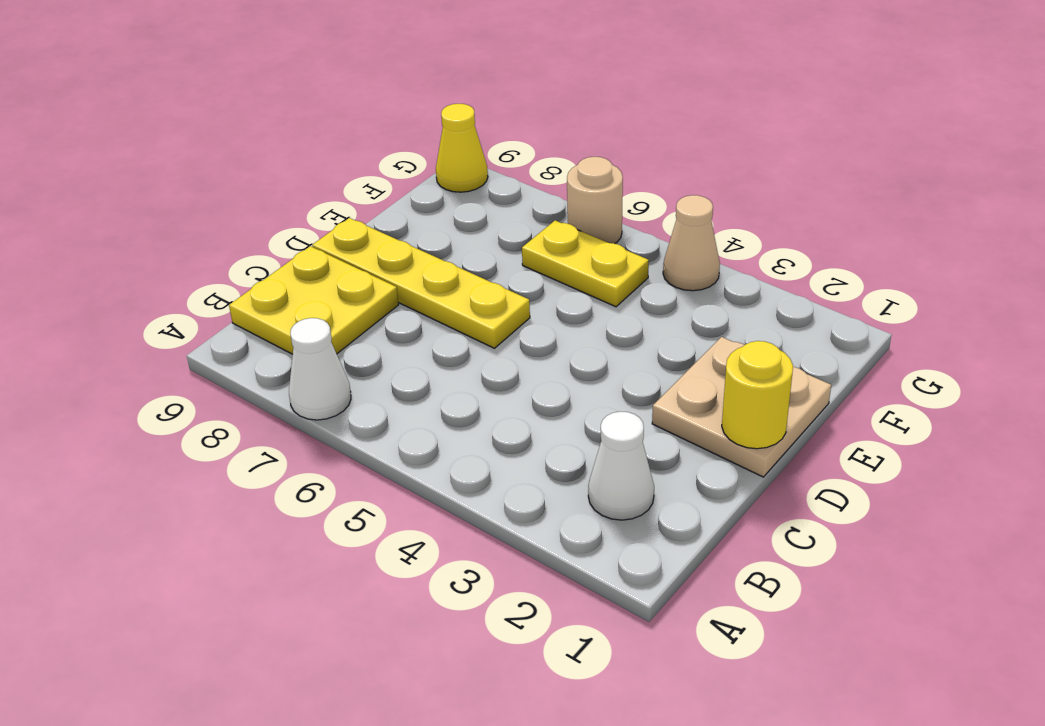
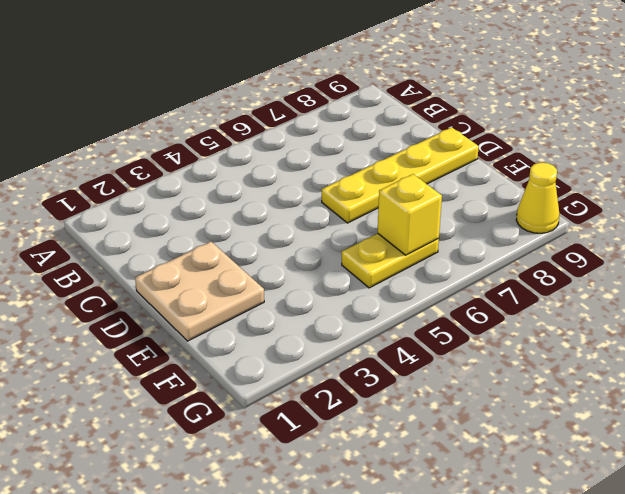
yellow brick F6 level 2 -> none
none -> white cone A7 level 1
none -> white cone B2 level 1

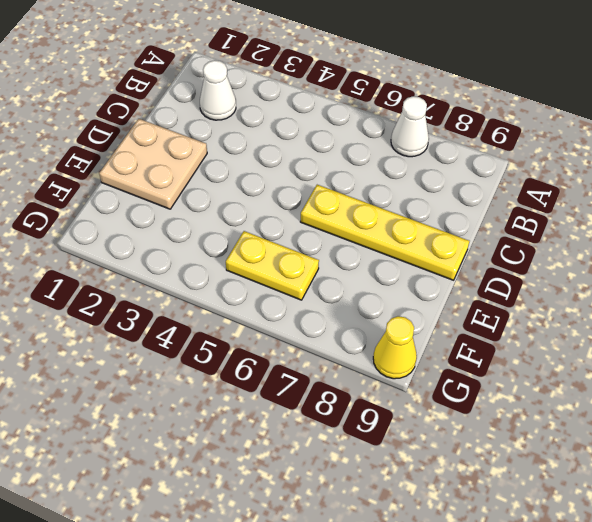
none -> yellow plate B8:C9 level 1
none -> tan cone G4 level 1

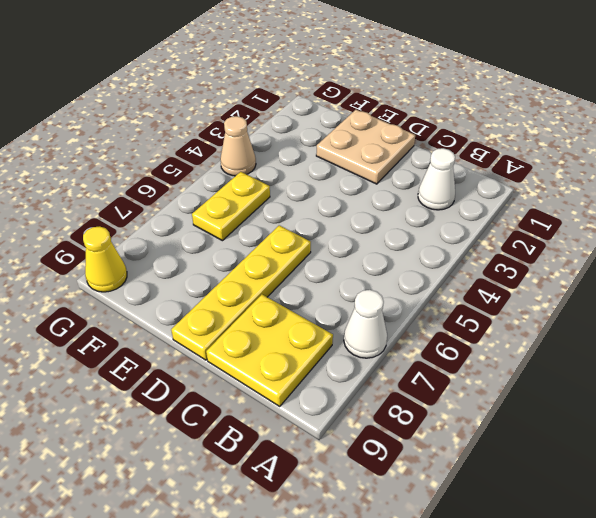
none -> tan round brick G6 level 1
none -> yellow round brick D1 level 2

